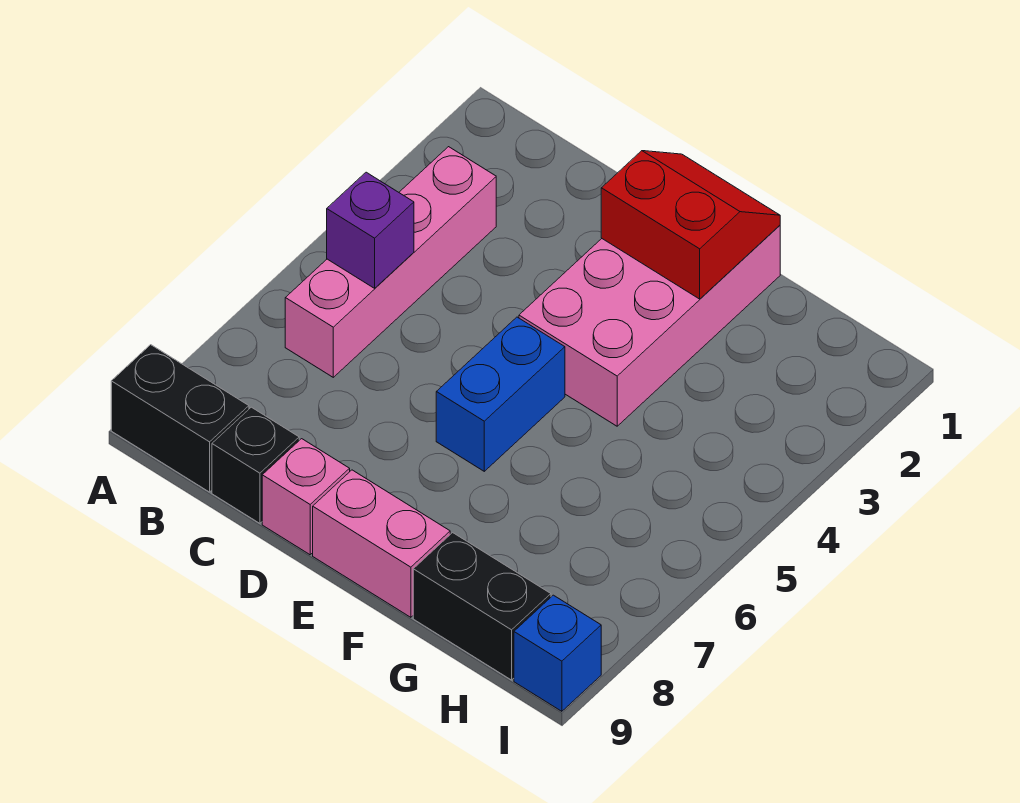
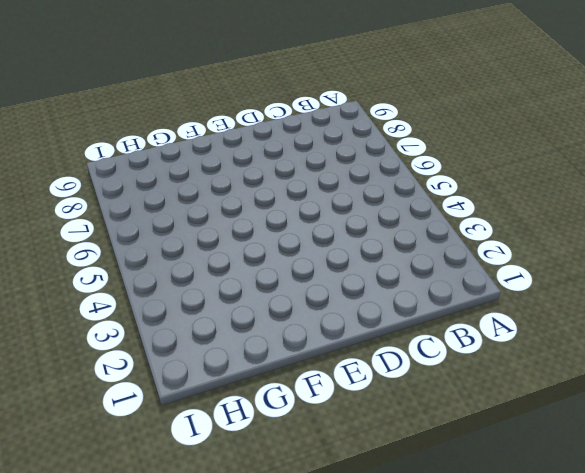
none -> black brick A9:B9 level 1
none -> pink brick B3:B6 level 1

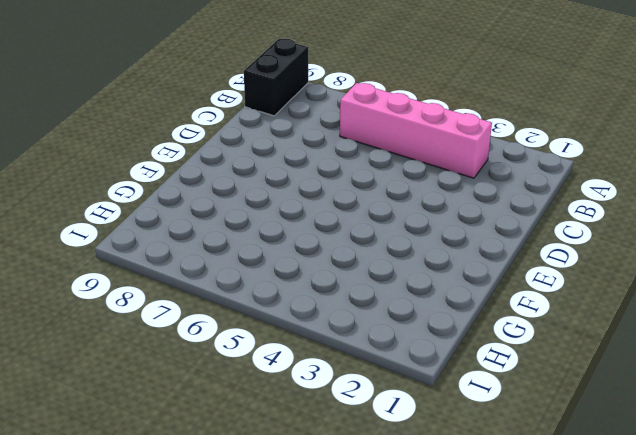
none -> black brick C9 level 1
none -> pink brick D9 level 1

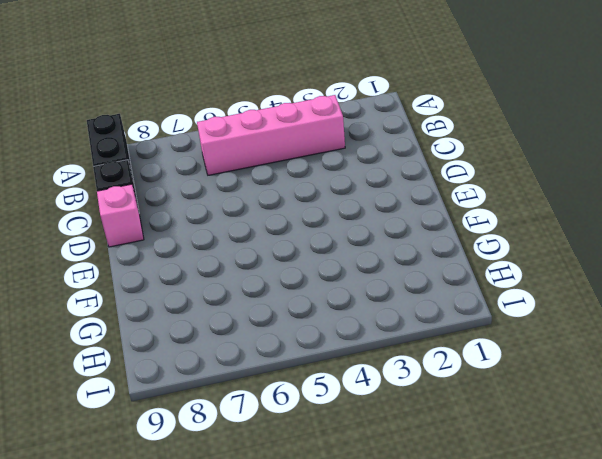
none -> pink brick E1:F4 level 1
none -> blue brick E5:E6 level 1

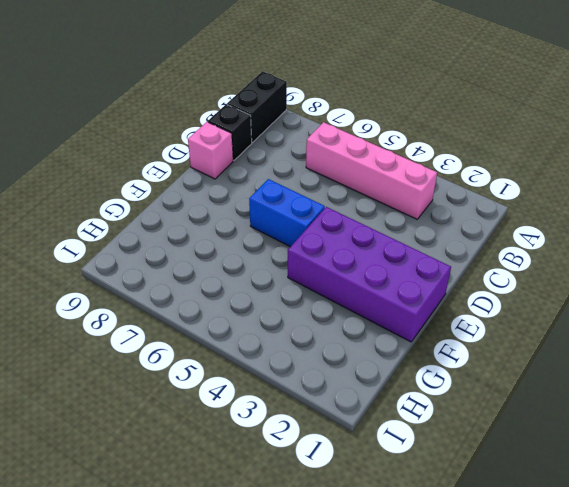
purple brick E1:F4 level 1 -> pink brick E1:F4 level 1
none -> pink brick E9:F9 level 1
none -> black brick G9:H9 level 1

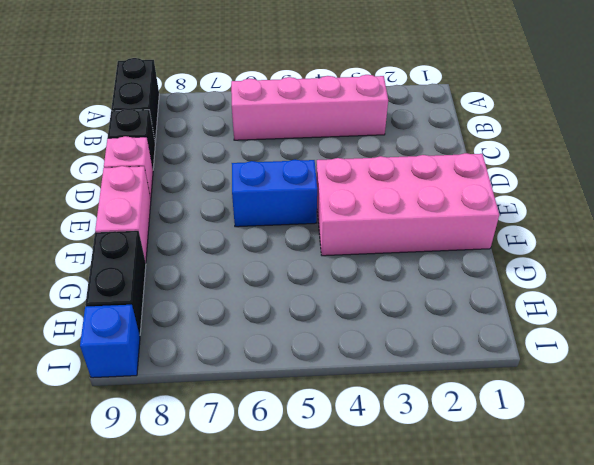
none -> purple brick B5 level 2
none -> red slope E1:F2 level 2 top 2

